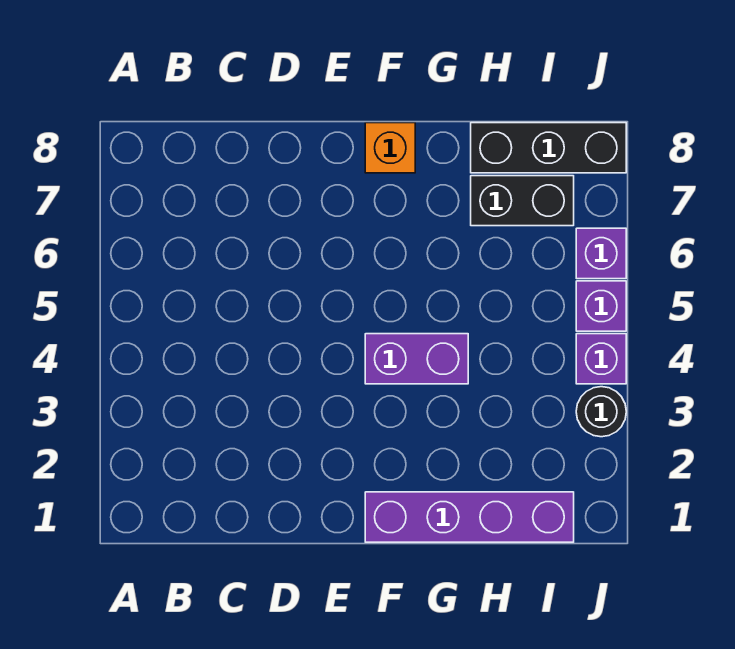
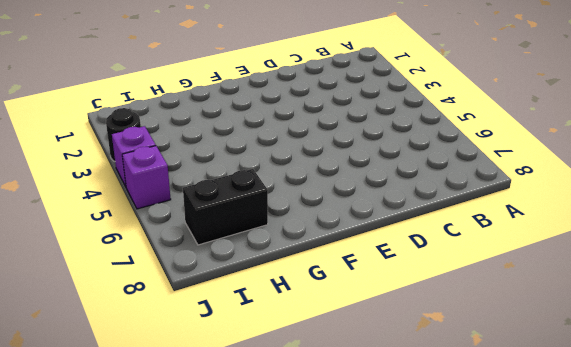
none -> purple brick F1:I1 level 1
none -> purple brick F4:G4 level 1

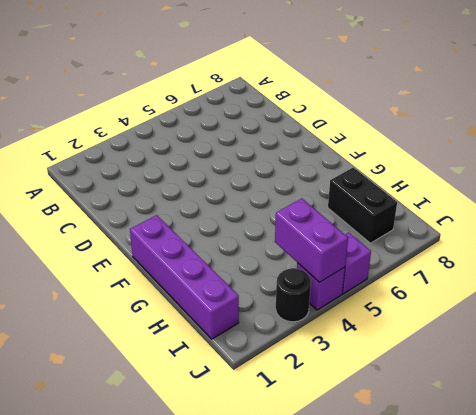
purple brick I4:J4 level 2 -> purple brick F4:G4 level 1
none -> orange brick F8 level 1
none -> black brick H8:J8 level 1

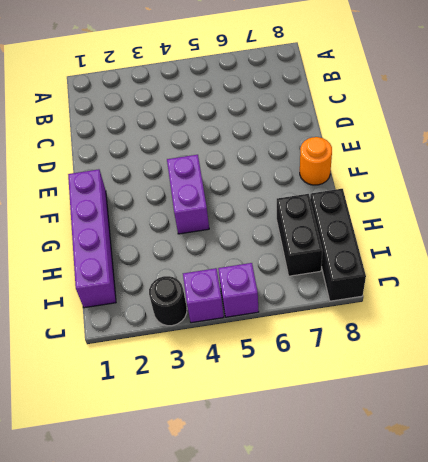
orange round brick F8 level 1 -> orange brick F8 level 1
none -> purple brick J6 level 1

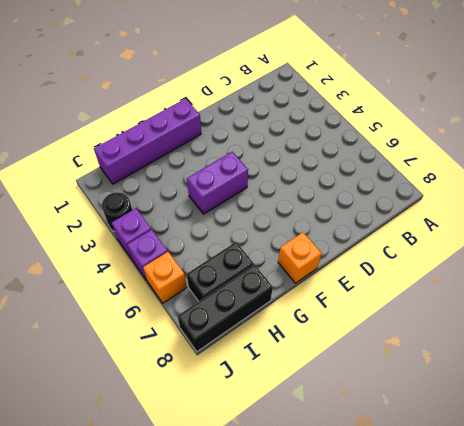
orange brick J6 level 1 -> purple brick J6 level 1

